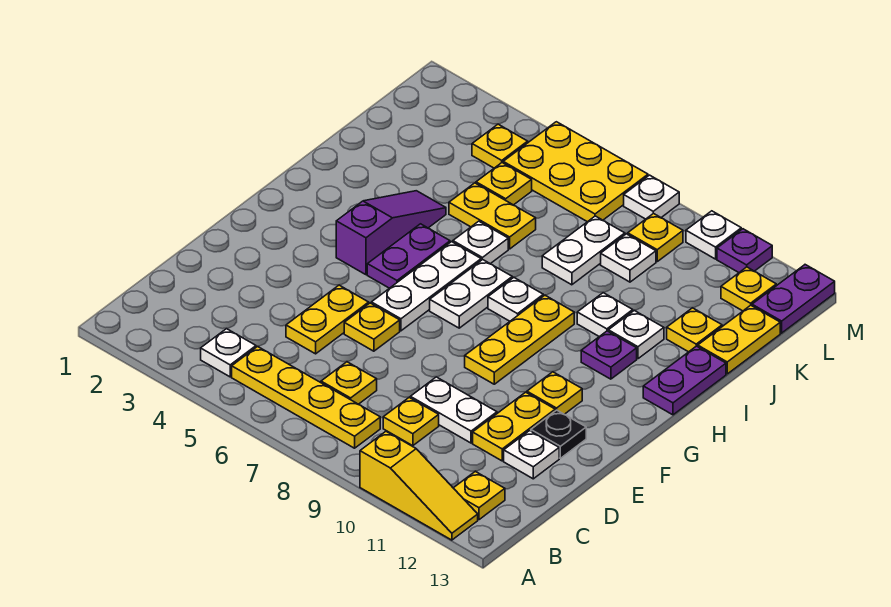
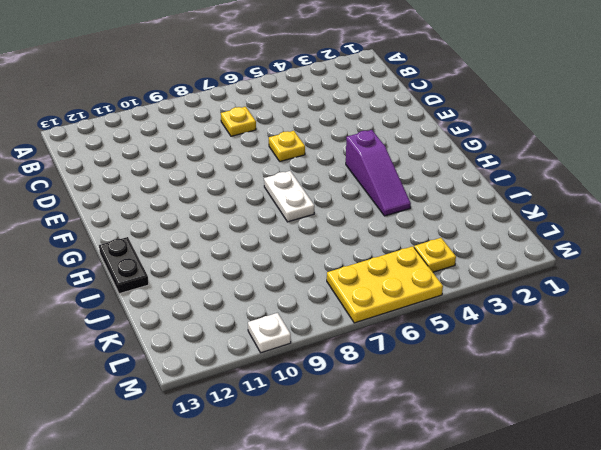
black plate H13:I13 level 1 -> purple plate H13:I13 level 1
none -> yellow slope A10:A12 level 1 top 10
none -> white plate B4 level 1
none -> yellow plate B5:B8 level 1
none -> yellow plate B12 level 1

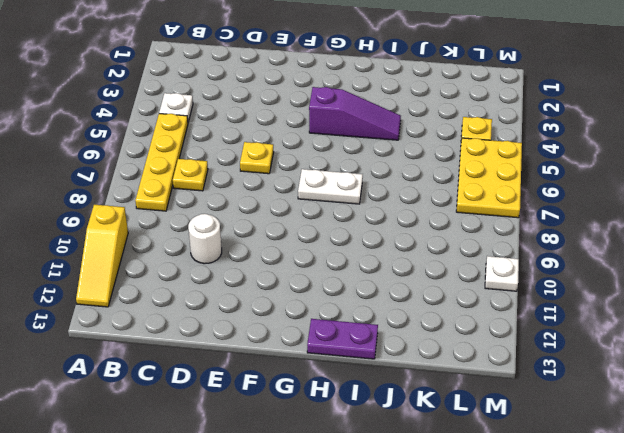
white round brick D10 level 1 -> white plate D9:D10 level 1
none -> yellow plate B12 level 1
none -> yellow plate C9 level 1
none -> yellow plate D5:E5 level 1
none -> yellow plate D11:E11 level 1

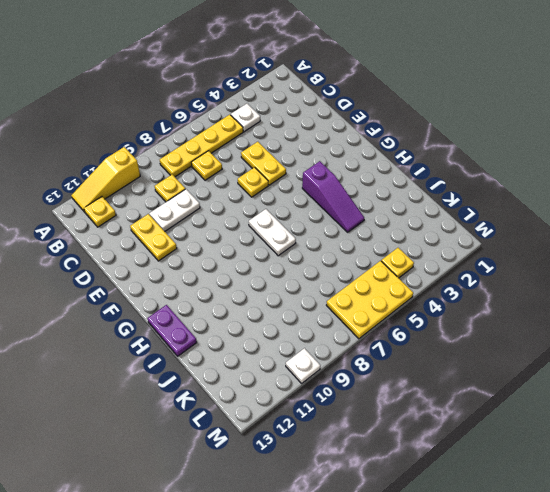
none -> white plate D12 level 1
none -> black plate E12 level 1
none -> white plate F6:H6 level 1
none -> yellow plate F9:H9 level 1

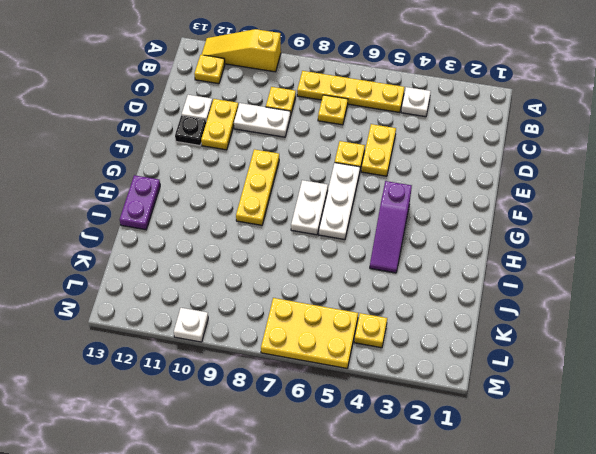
none -> yellow plate F11 level 1
none -> purple plate G5:H5 level 1
none -> white plate H8 level 1
none -> purple plate H11 level 1

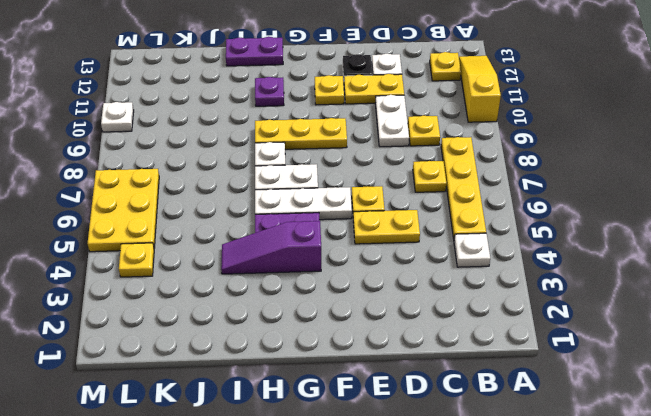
none -> white plate I6 level 1
none -> white plate I10 level 1
none -> white plate I11 level 1
none -> yellow plate J5:J6 level 1

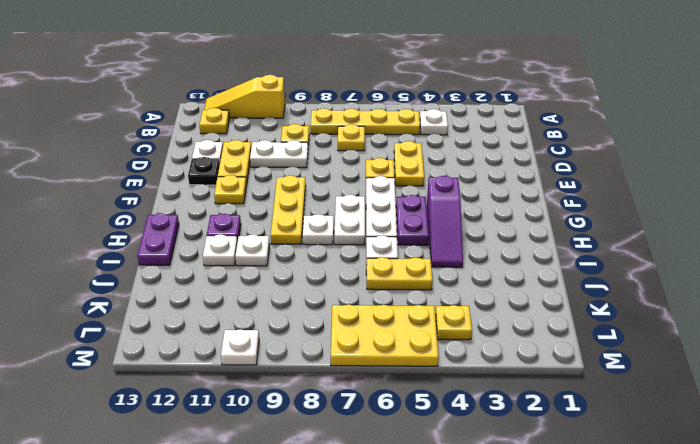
none -> white plate J8:K8 level 1
none -> yellow plate J12 level 1
none -> yellow plate J13:K13 level 1
none -> yellow plate K5 level 1

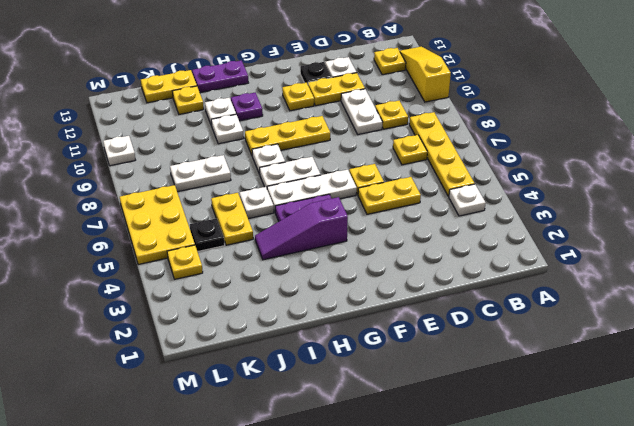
black plate K5 level 1 -> yellow plate K5 level 1
none -> white plate K9 level 1
none -> yellow plate L9 level 1
none -> yellow plate L12 level 1
none -> purple plate L13:M13 level 1

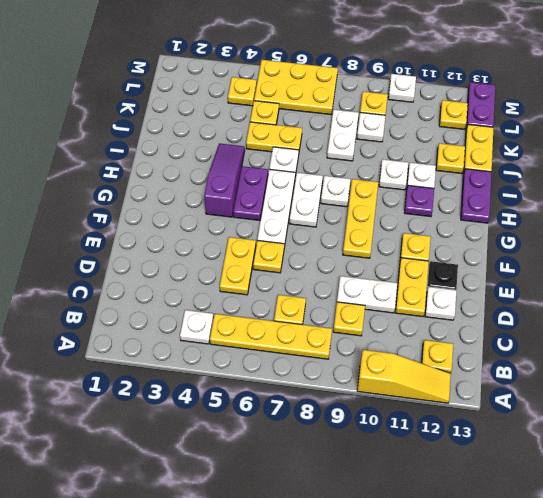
none -> white plate M8 level 1
none -> purple plate M11 level 1

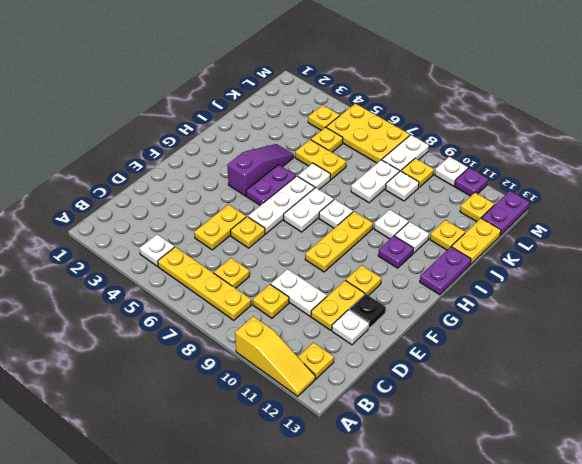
white plate L8:M8 level 1 -> white plate M8 level 1

